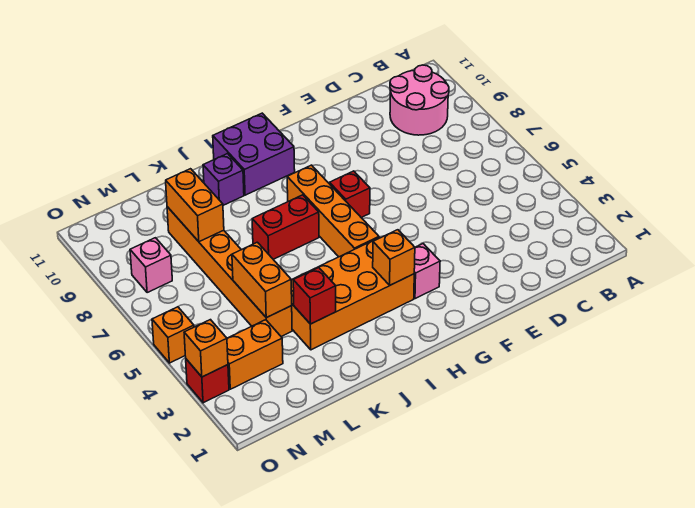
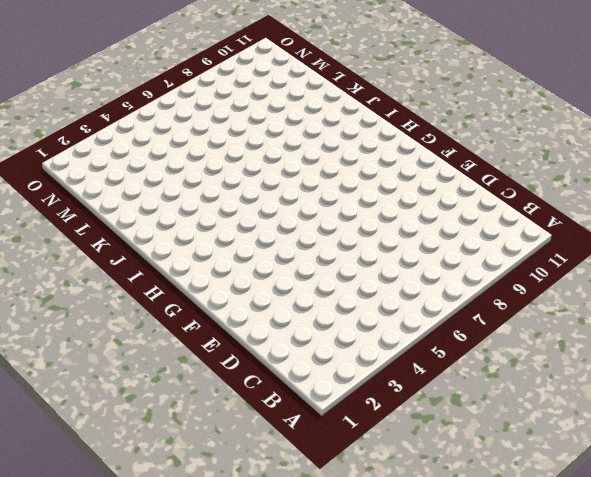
none -> pink round brick B9:C10 level 1
none -> pink brick G3 level 1
none -> red brick G7 level 1

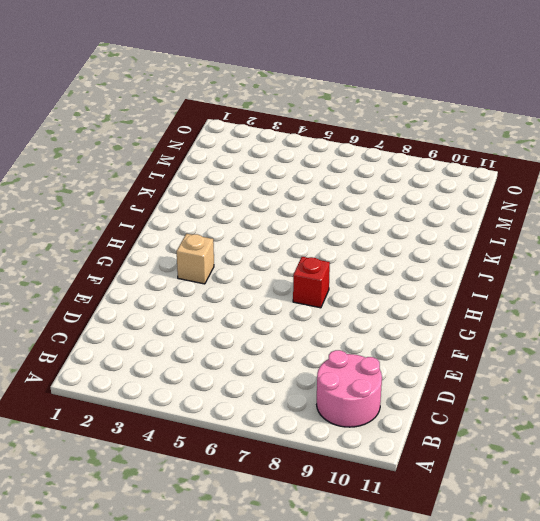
tan brick G3 level 1 -> pink brick G3 level 1
none -> orange brick H3:K4 level 1
none -> orange brick H5:H8 level 1
none -> purple brick H10:I11 level 1

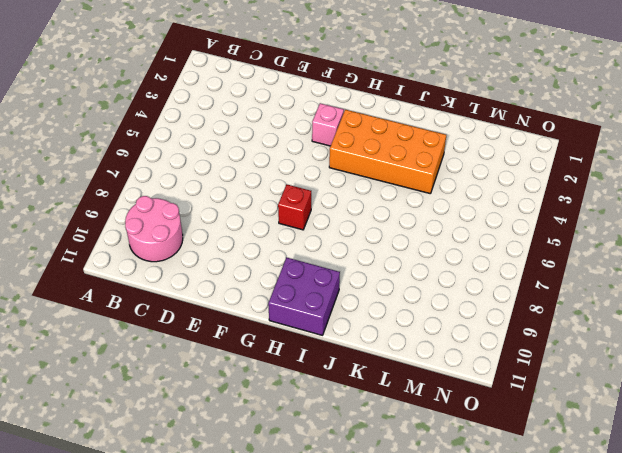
none -> orange brick H5:H8 level 1
none -> red brick I7:J7 level 1
none -> purple brick J10 level 1

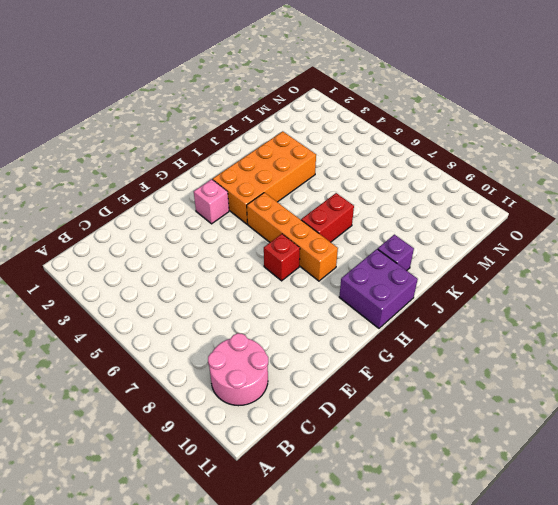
none -> orange brick L4:L9 level 1
none -> orange brick M3:N3 level 1
none -> pink brick N8 level 1

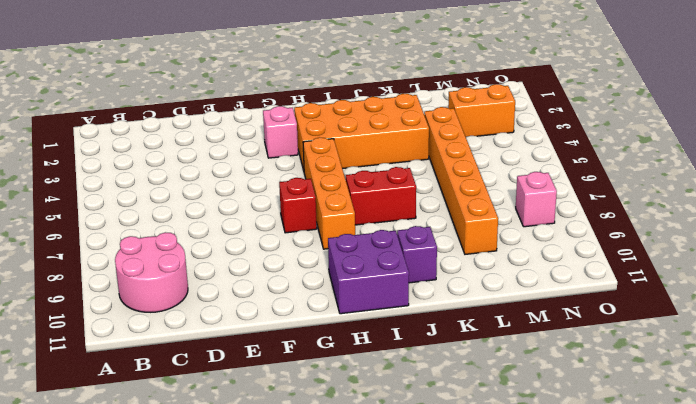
none -> red brick O3 level 1
none -> orange brick O5 level 1
none -> orange brick H3 level 2

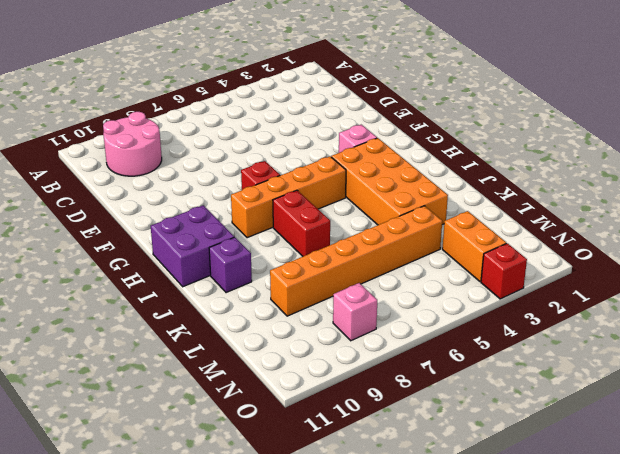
none -> orange brick O5 level 1
none -> orange brick H3 level 2
none -> red brick K3 level 2

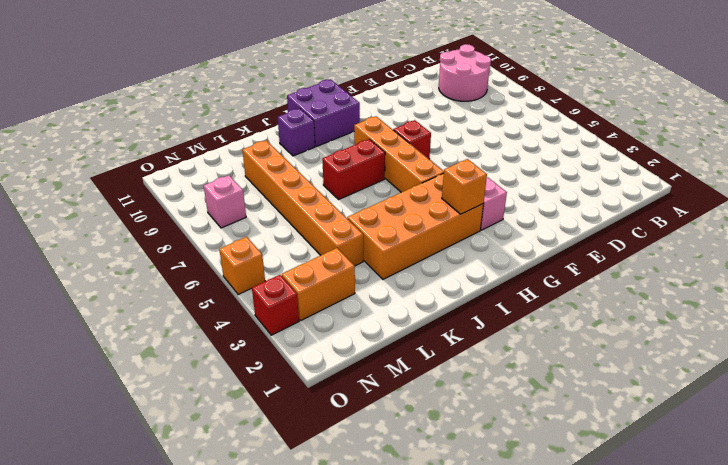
none -> red brick K3 level 2
none -> orange brick L4:L5 level 2
none -> orange brick L8:L9 level 2

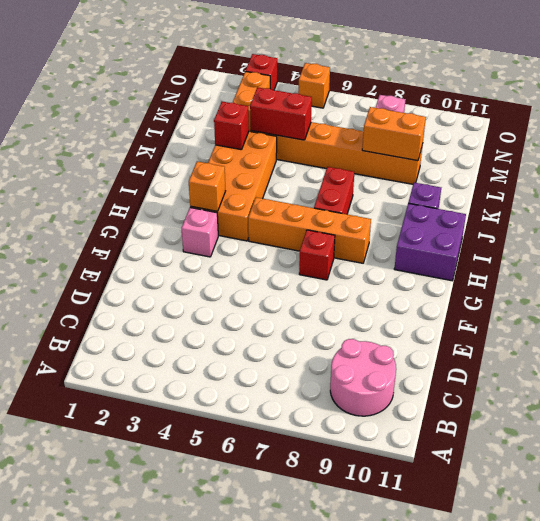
red brick L4:L5 level 2 -> orange brick L4:L5 level 2
none -> orange brick O3 level 2

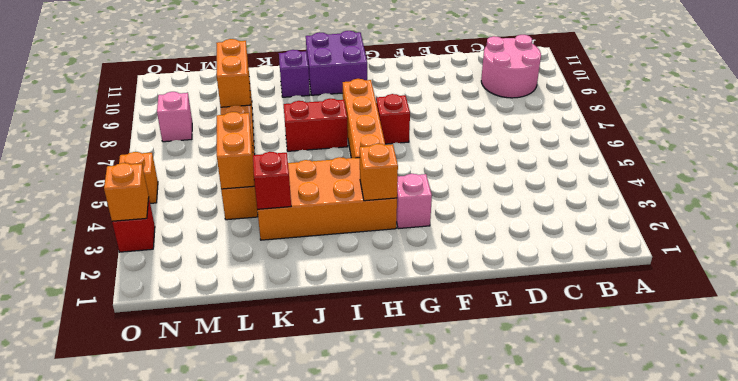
none -> orange brick M3:N3 level 1

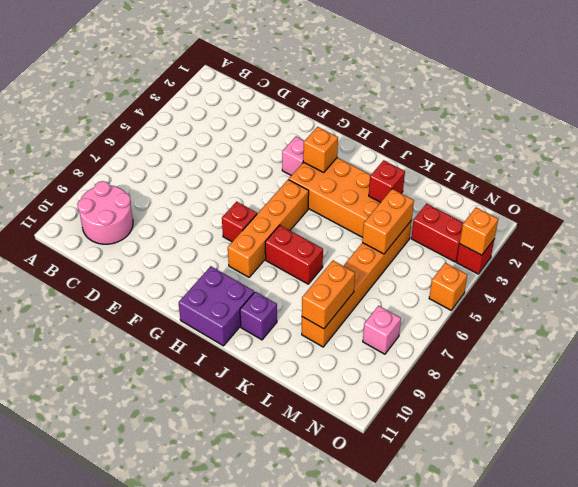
red brick M3:N3 level 1 -> orange brick M3:N3 level 1

